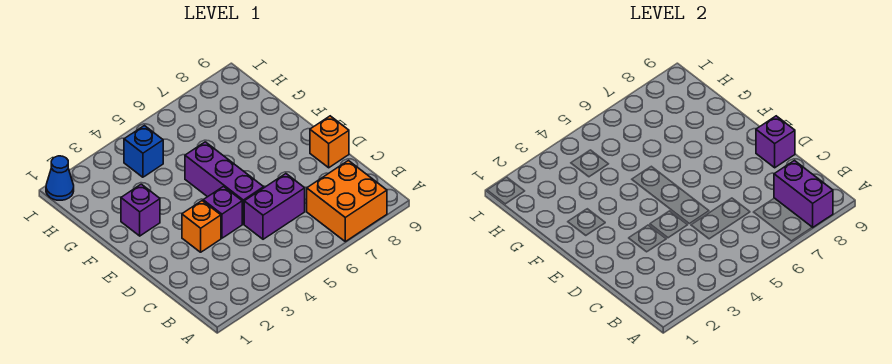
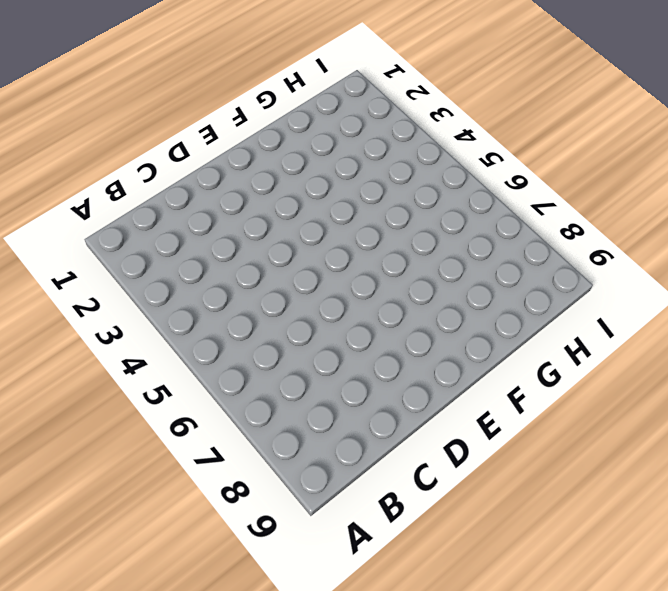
none -> orange brick A7:B8 level 1
none -> purple brick C5:C6 level 1

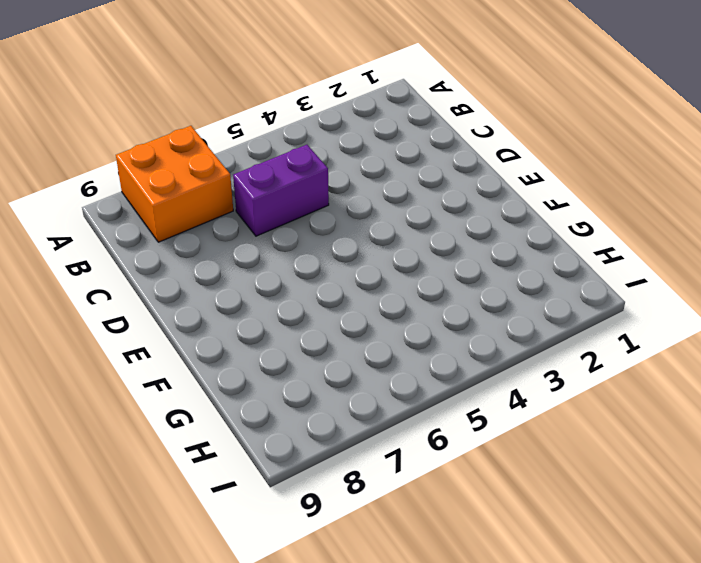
none -> orange brick D3 level 1
none -> purple brick D4 level 1

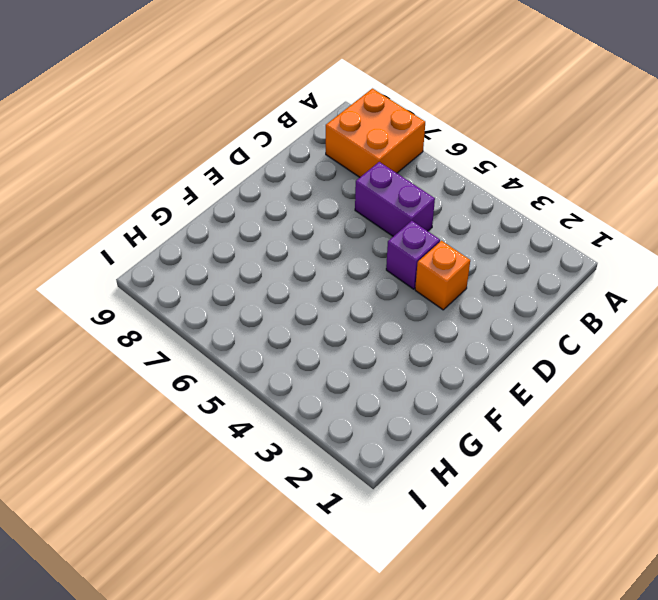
none -> purple brick D5:F5 level 1
none -> orange brick D9 level 1

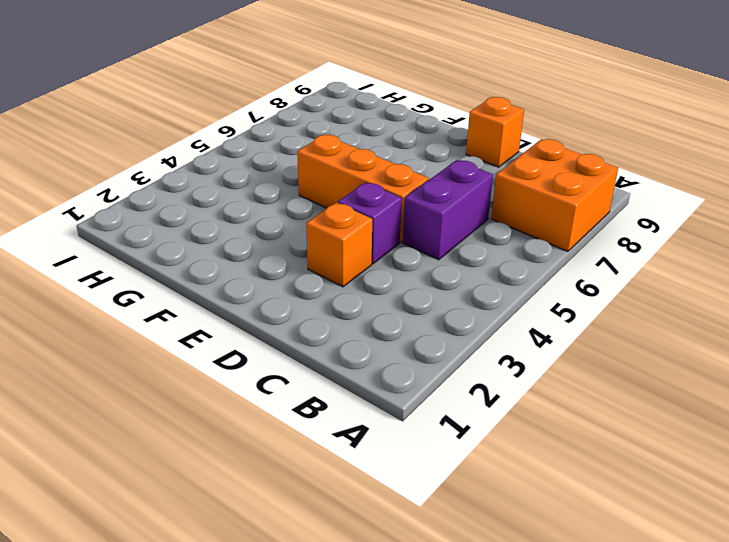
orange brick D5:F5 level 1 -> purple brick D5:F5 level 1
none -> purple brick F2 level 1
none -> blue brick H4 level 1

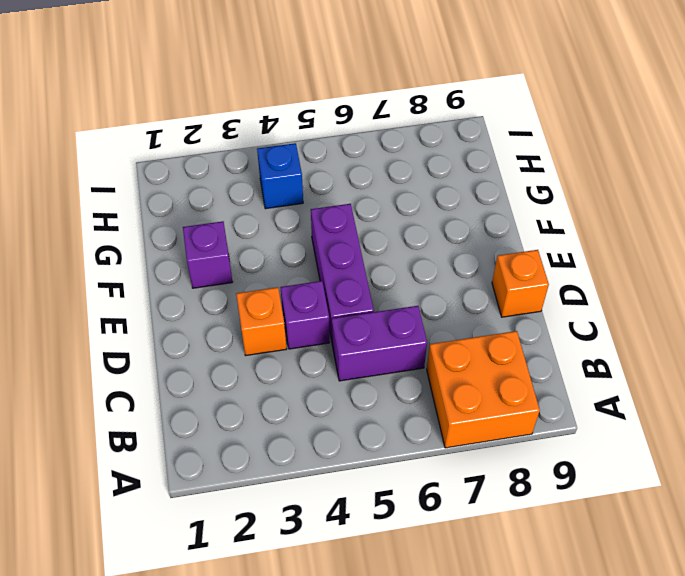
none -> blue cone I1 level 1
none -> purple brick A8:B8 level 2

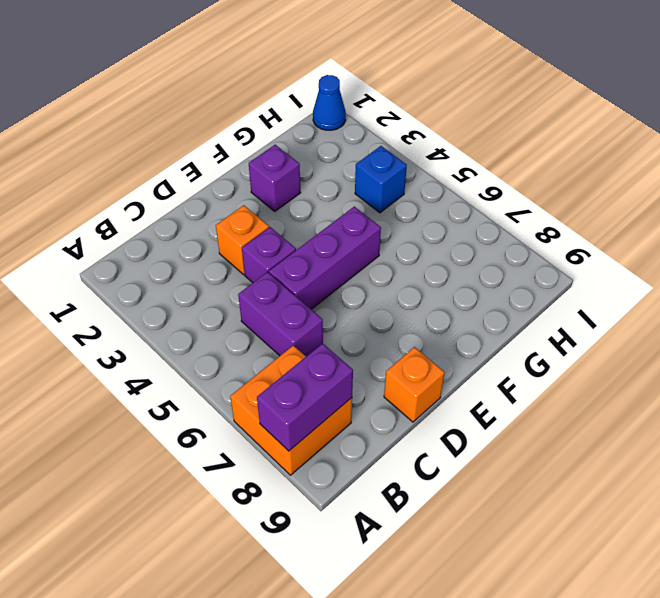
none -> purple brick D9 level 2

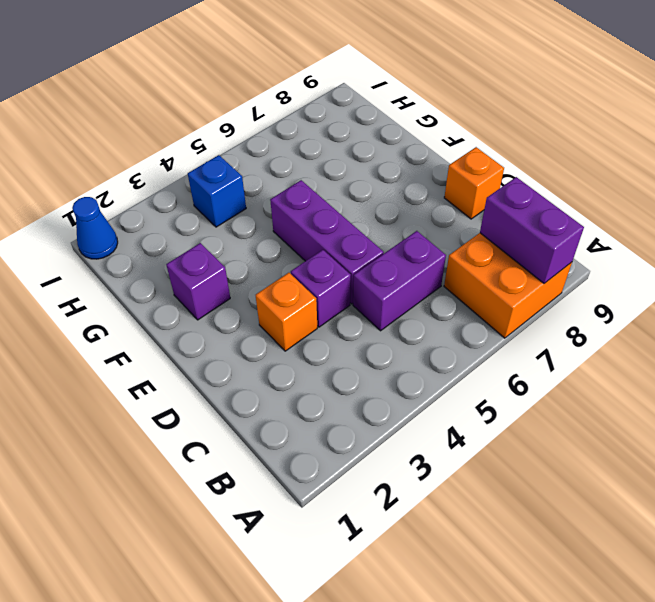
none -> purple brick D9 level 2

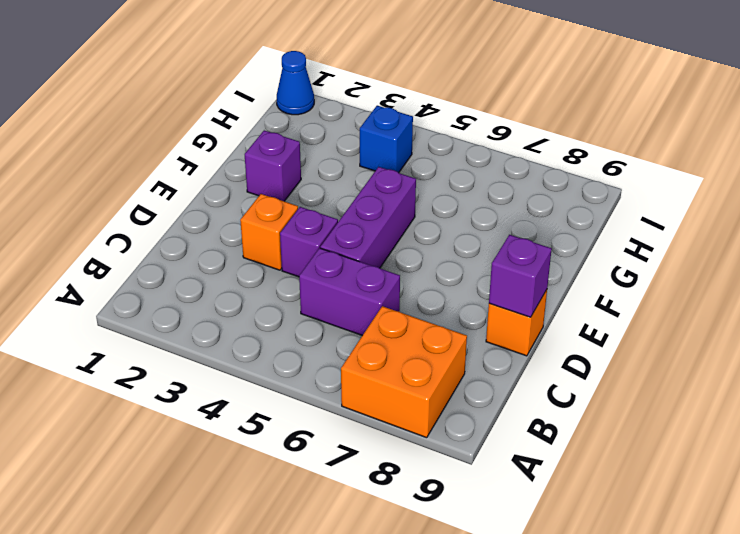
none -> purple brick A8:B8 level 2

